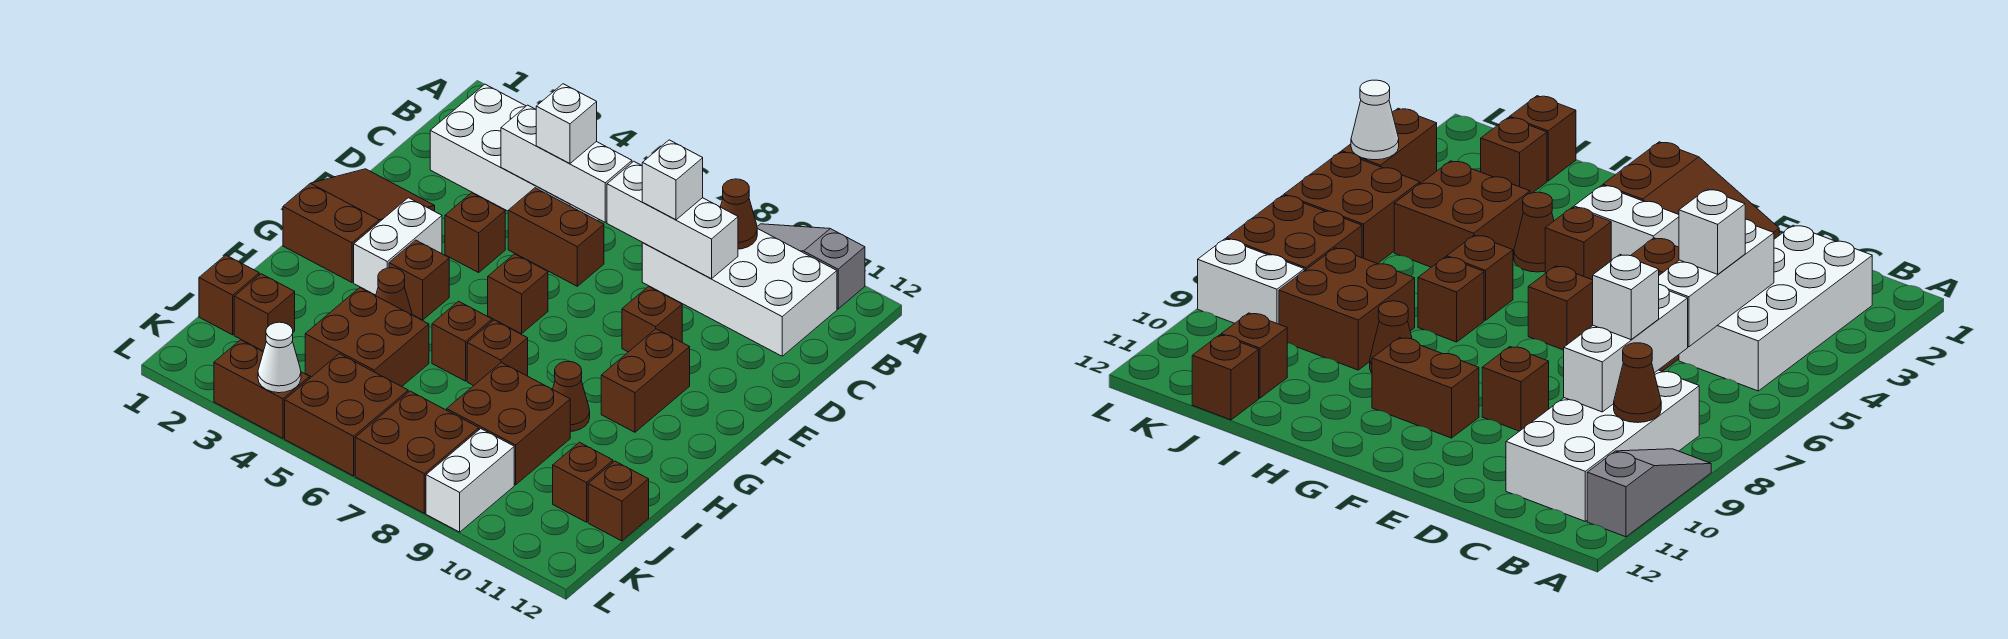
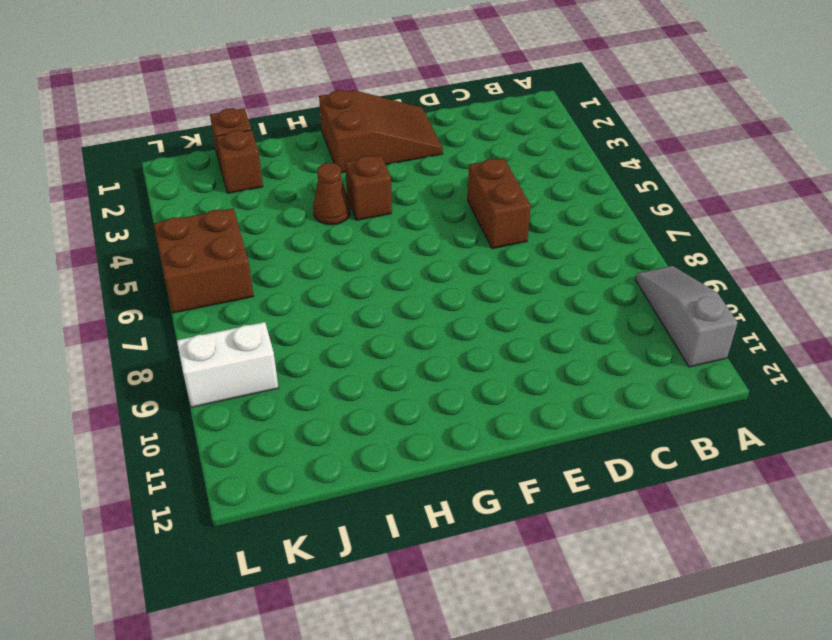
none -> white brick B2:C5 level 1
none -> white brick B8:C11 level 1
none -> brown brick E4 level 1
none -> brown brick E9 level 1

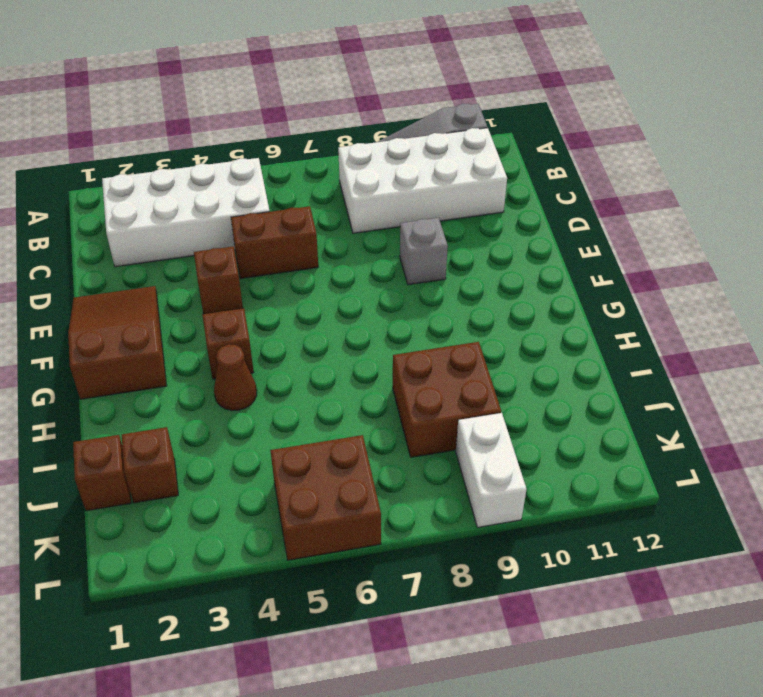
grey brick E9 level 1 -> brown brick E9 level 1
none -> white brick F3:G3 level 1
none -> brown brick F6 level 1
none -> brown brick F10:G10 level 1
none -> brown brick H6 level 1

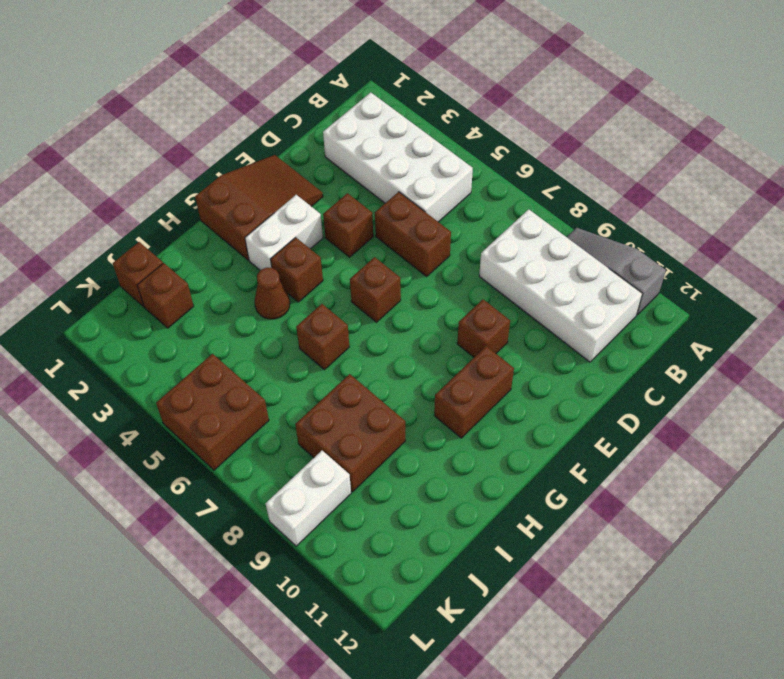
none -> brown brick H7 level 1
none -> brown cone H9 level 1
none -> brown brick I4:J5 level 1
none -> brown brick J11 level 1

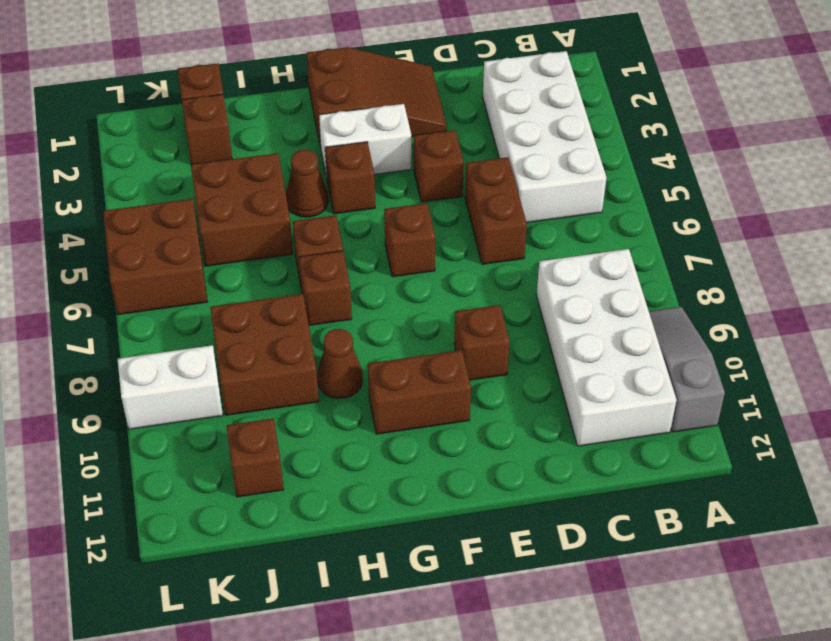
none -> brown brick J12 level 1
none -> brown brick K7:L8 level 1
none -> brown brick L3:L4 level 1
none -> brown cone B9 level 2

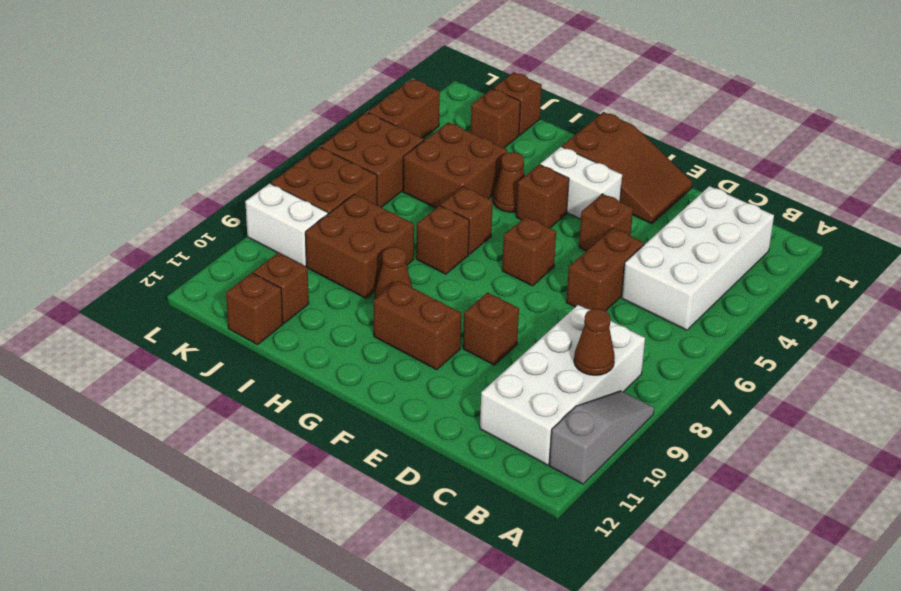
none -> white brick C4:C6 level 2
none -> white brick C7:C9 level 2
none -> white cone L4 level 2
none -> white brick C5 level 3

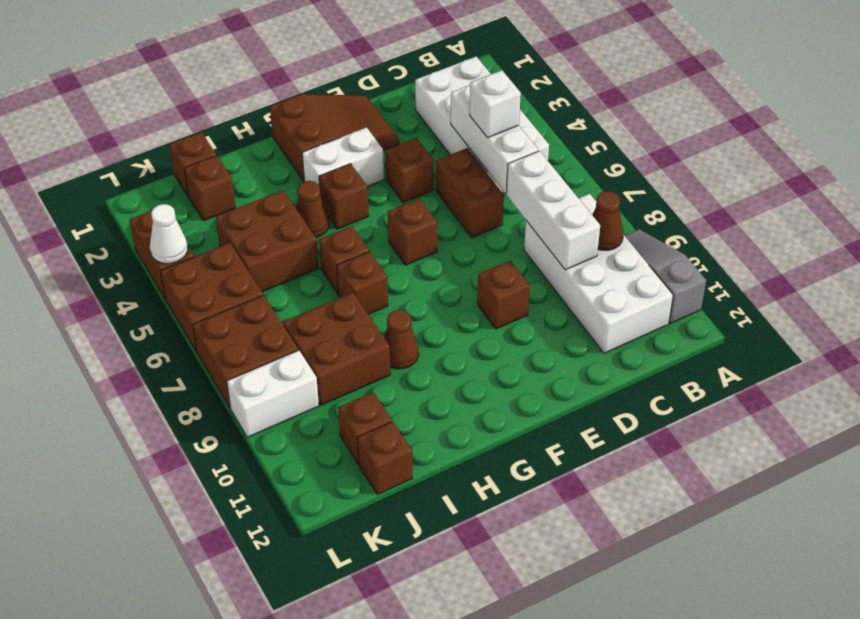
none -> brown brick F10:G10 level 1
none -> white brick C8 level 3

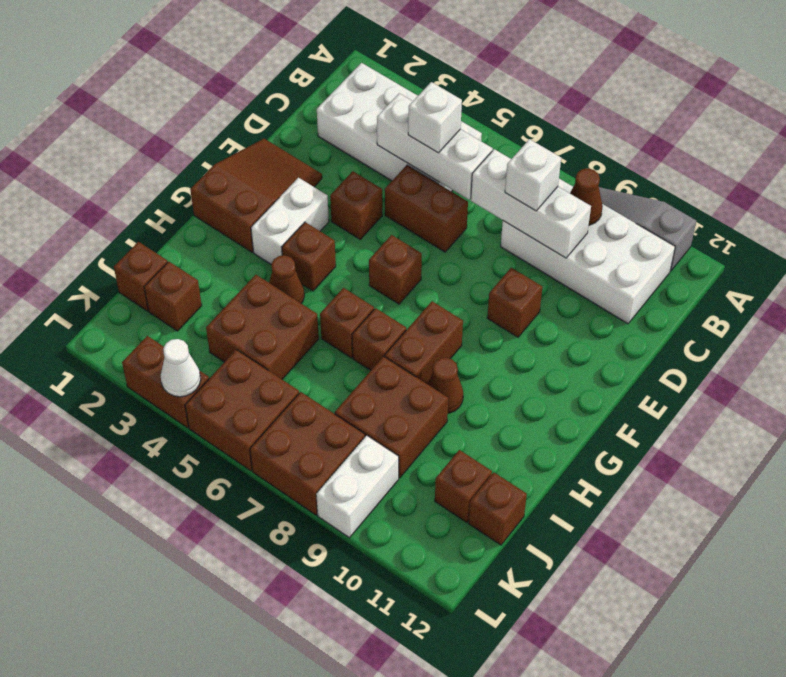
brown brick G8:H8 level 1 -> brown brick F10:G10 level 1

